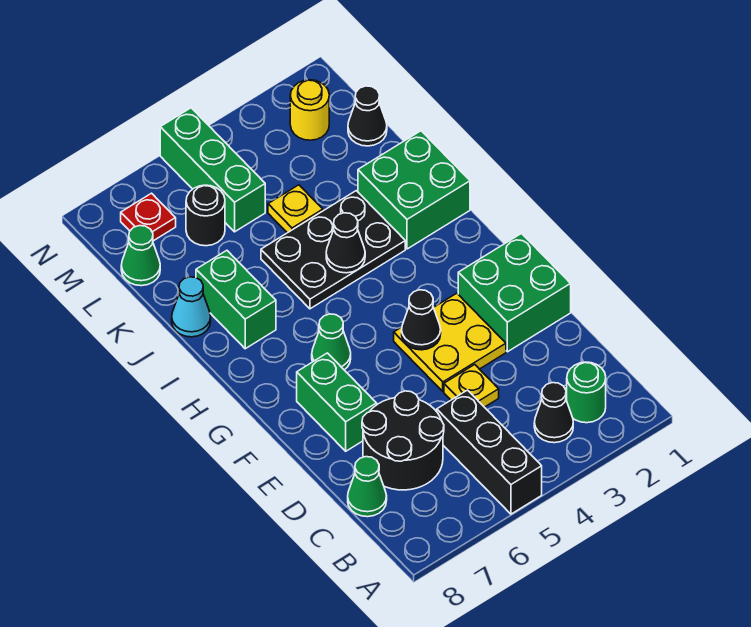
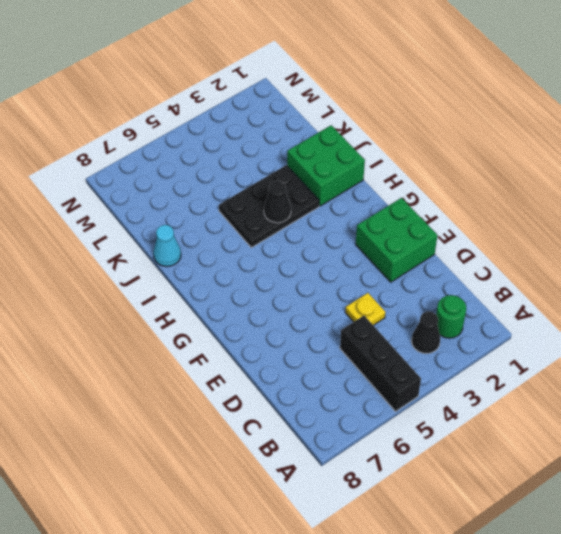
none -> black round brick C6:D7 level 1
none -> green cone C8 level 1
none -> yellow plate E3:F4 level 1

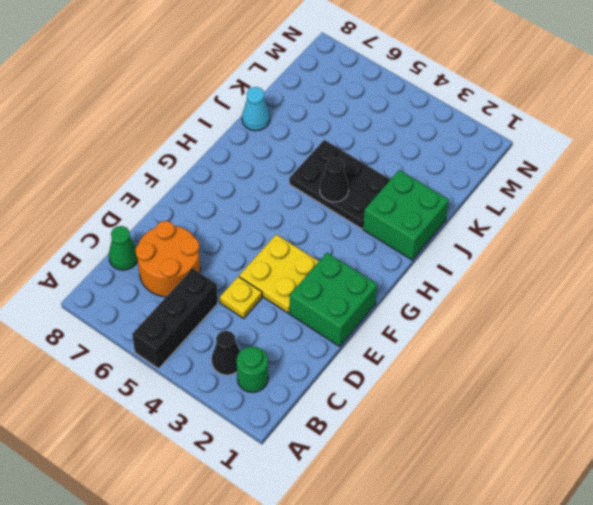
orange round brick C6:D7 level 1 -> black round brick C6:D7 level 1
none -> green brick E7:F7 level 1
none -> green cone G6 level 1
none -> green brick I7:J7 level 1

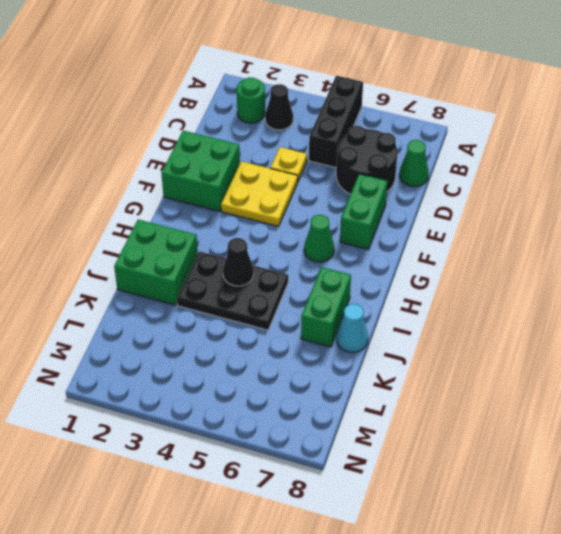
none -> yellow plate K4 level 1
none -> black cone L1 level 1
none -> green brick L5:N5 level 1

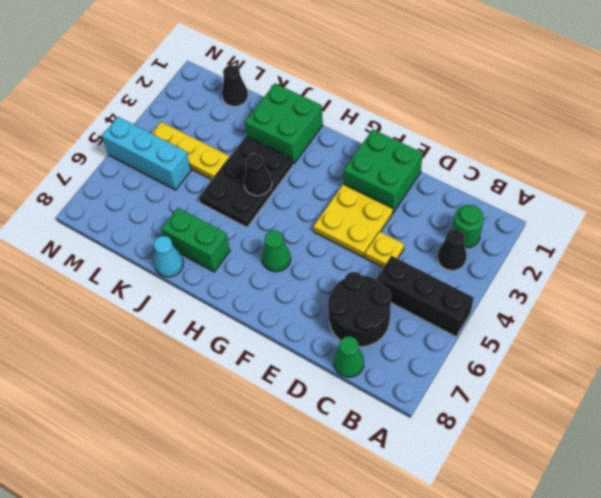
yellow plate K4:M4 level 1 -> yellow plate K4 level 1
cyan brick L5:N5 level 1 -> green brick L5:N5 level 1
none -> green brick E7:F7 level 1
none -> black round brick L6 level 1
none -> green cone L8 level 1

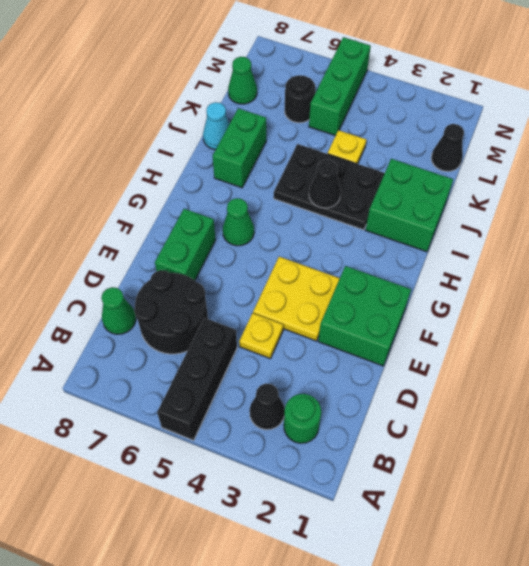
none -> yellow round brick M2 level 1
none -> red plate M7 level 1
none -> black cone F4 level 2

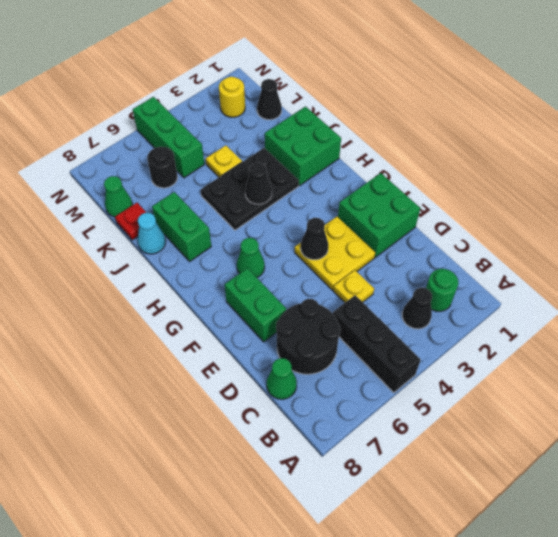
red plate K8 level 1 -> red plate M7 level 1

